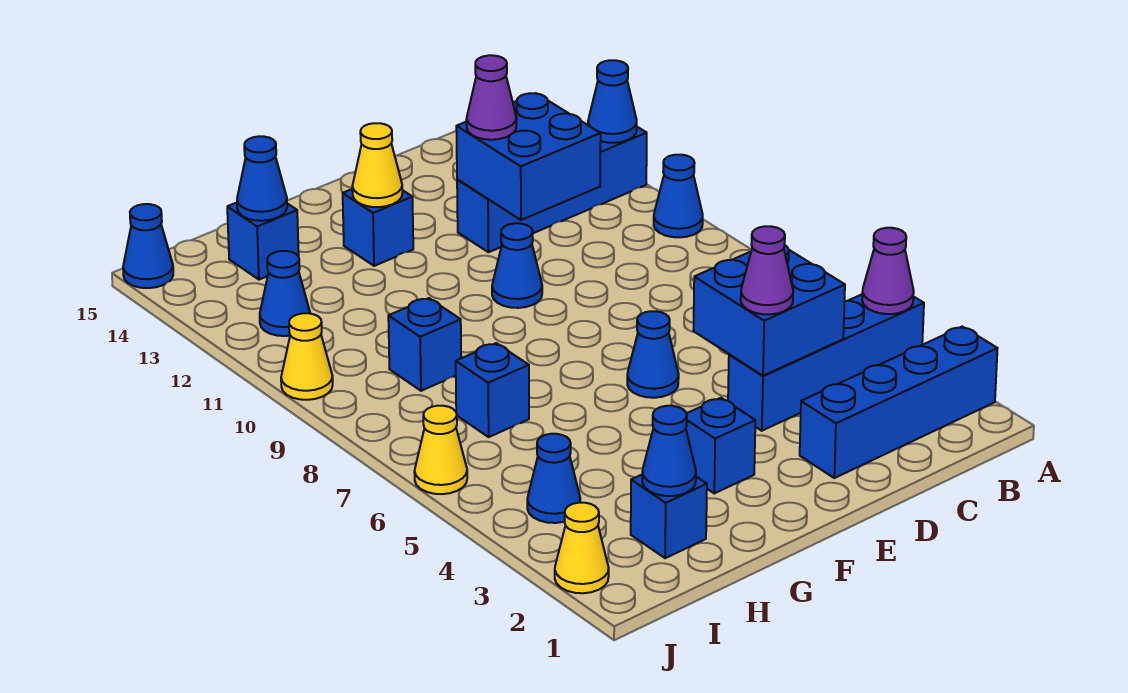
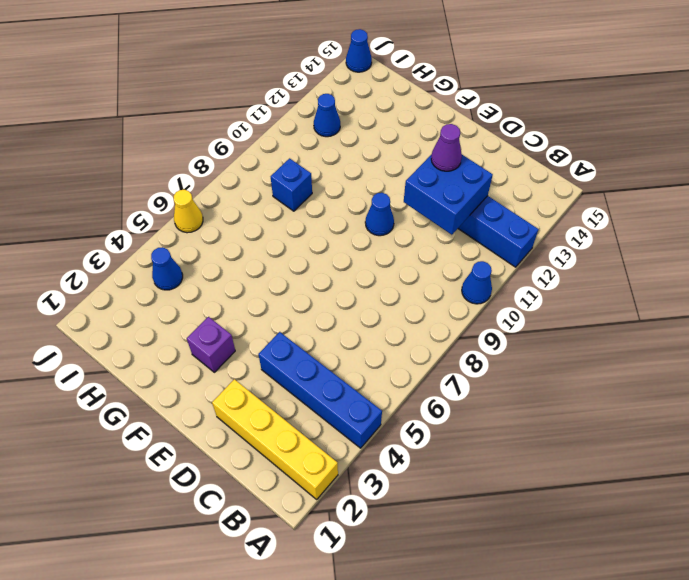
yellow brick A2:D2 level 1 -> blue brick A2:D2 level 1
purple brick F3 level 1 -> blue brick F3 level 1
none -> blue cone E6 level 1
none -> blue brick F13 level 1
none -> blue brick H2 level 1

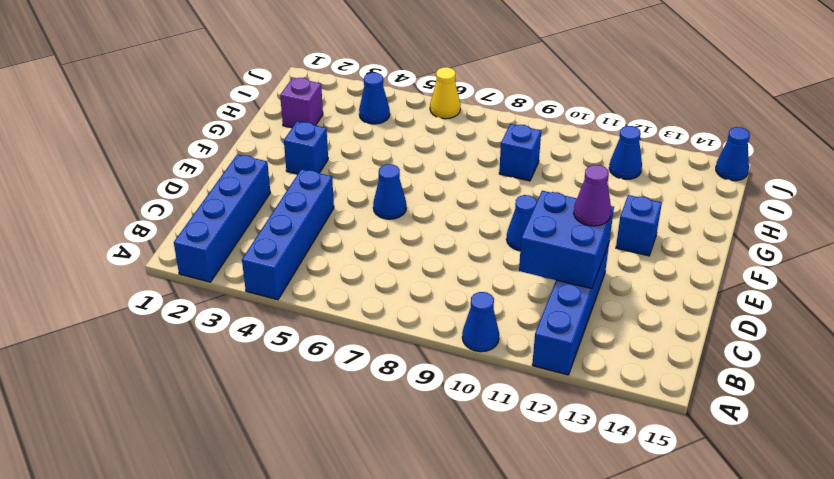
purple brick H2 level 1 -> blue brick H2 level 1
none -> blue brick H7 level 1
none -> blue brick H14 level 1
none -> yellow cone J2 level 1

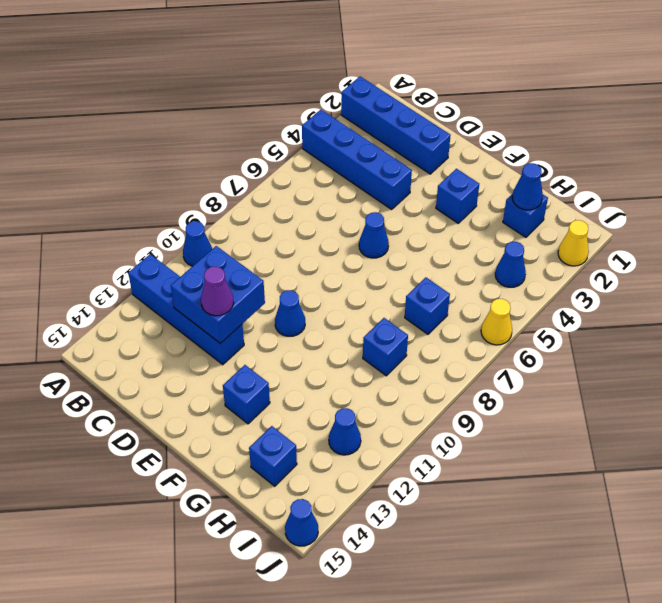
none -> yellow cone J10 level 1
none -> purple cone A4 level 2
none -> blue cone A12 level 2

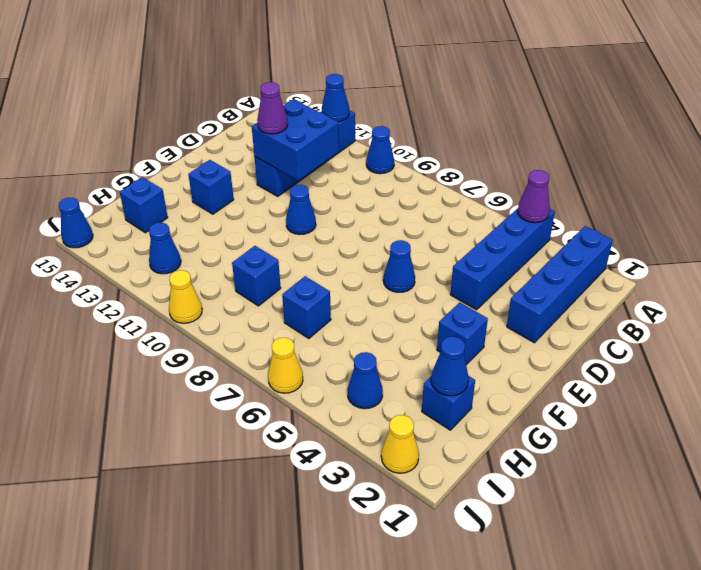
none -> blue brick C4:D5 level 2
none -> yellow cone F13 level 2
none -> blue cone H14 level 2

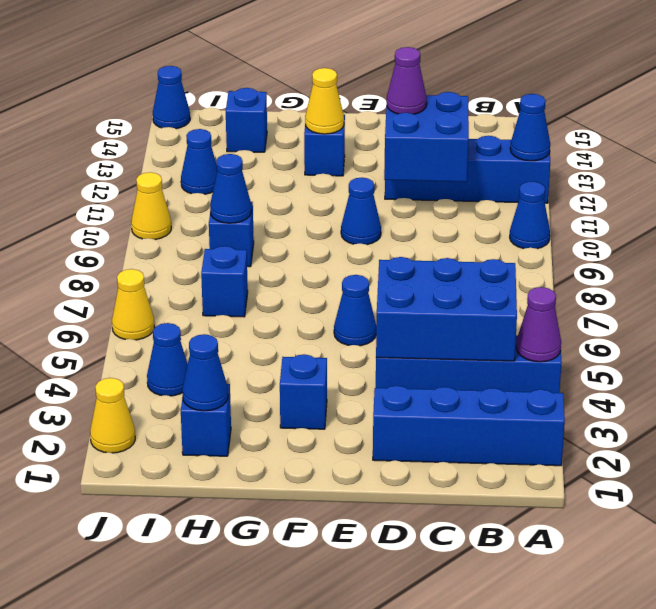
blue brick B4:D5 level 2 -> blue brick C4:D5 level 2
blue cone H9 level 2 -> blue cone H14 level 2
none -> purple cone D4 level 3

